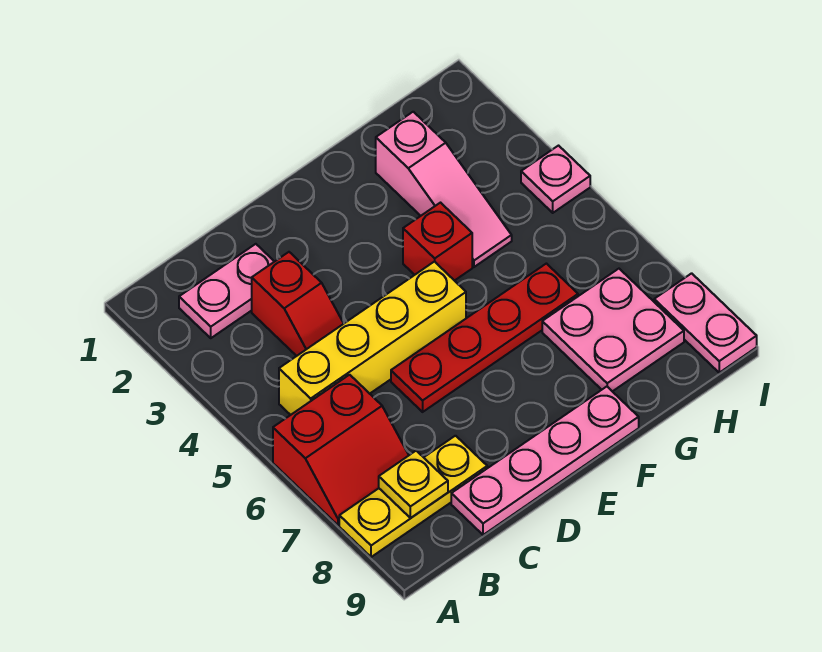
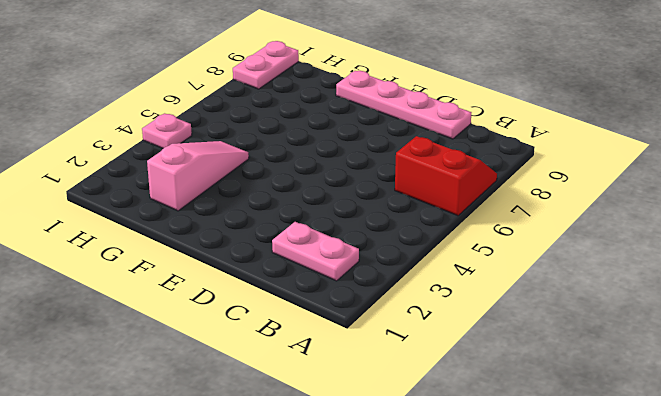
none -> yellow plate A8:C8 level 1
none -> yellow brick B5:E5 level 1
none -> red slope C3:C4 level 1 top 3

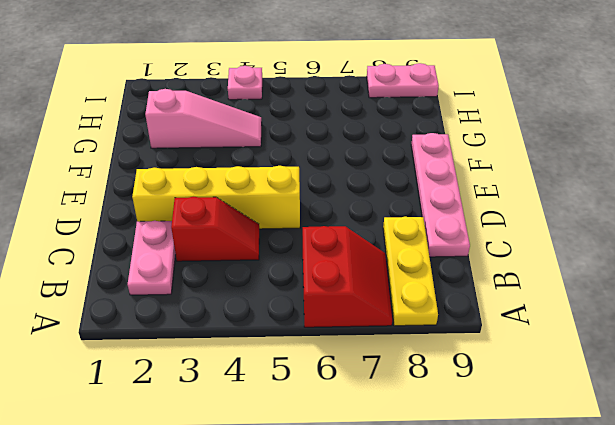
yellow brick D2:D5 level 1 -> yellow brick B5:E5 level 1
none -> red plate D6:G6 level 1
none -> red brick F4 level 1
none -> pink plate G7:H8 level 1

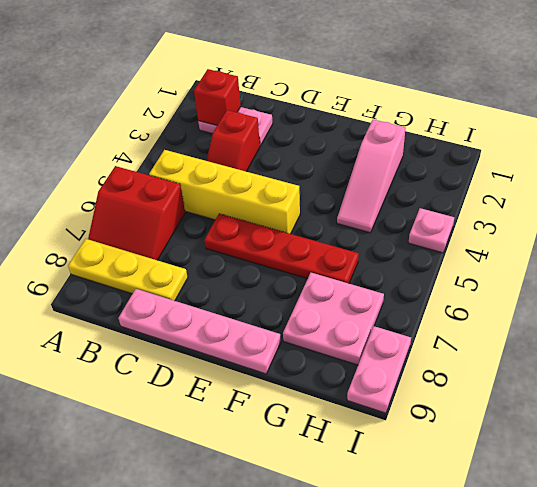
red brick B2 level 2 -> red brick F4 level 1
none -> yellow plate B8 level 2

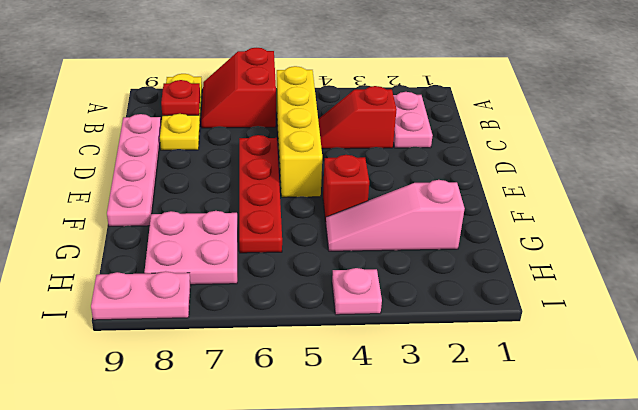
red plate B8 level 2 -> yellow plate B8 level 2

